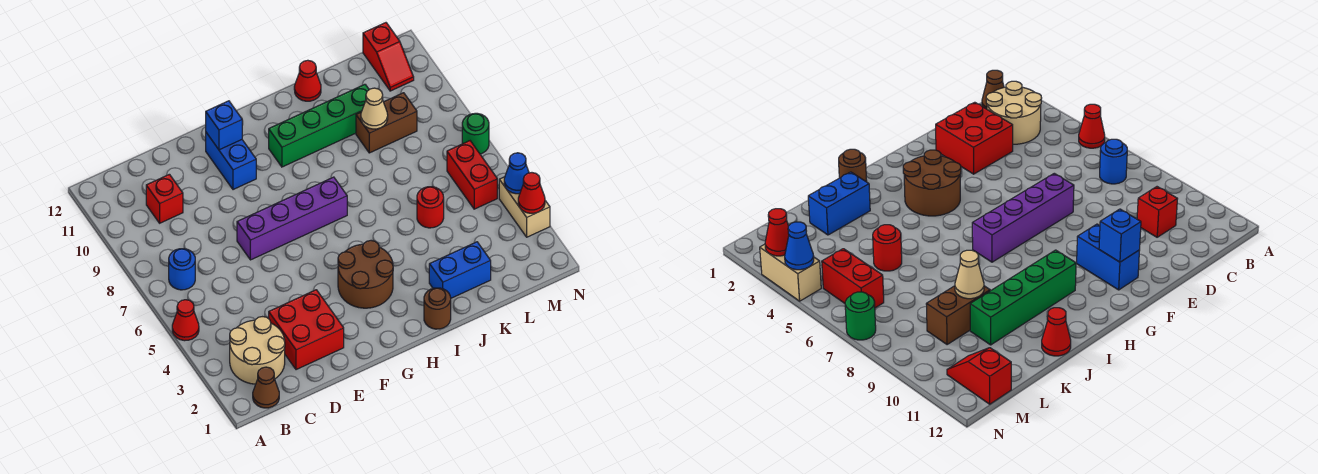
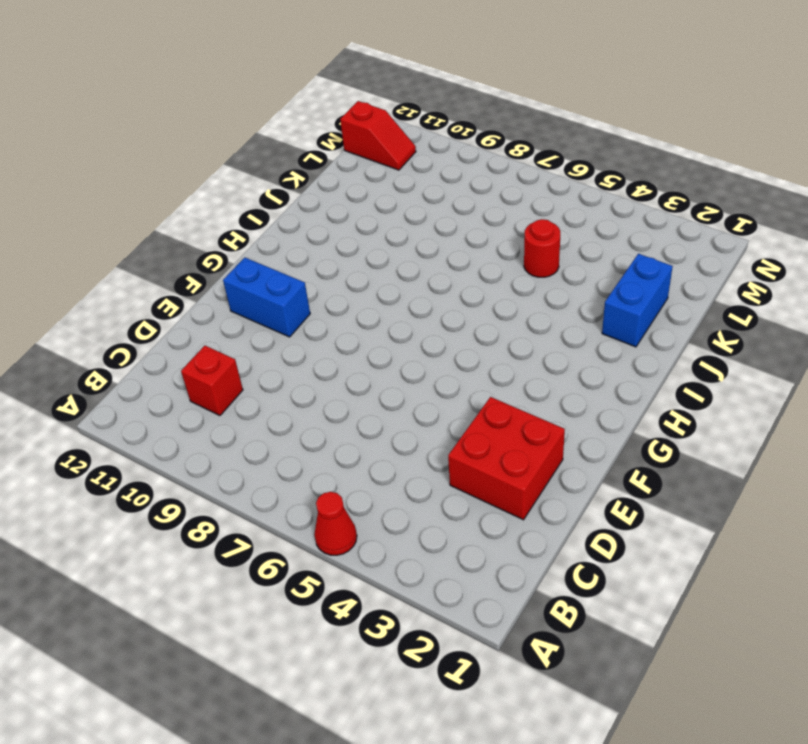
none -> brown cone B1 level 1
none -> tan round brick B2:C3 level 1
none -> blue round brick B7 level 1

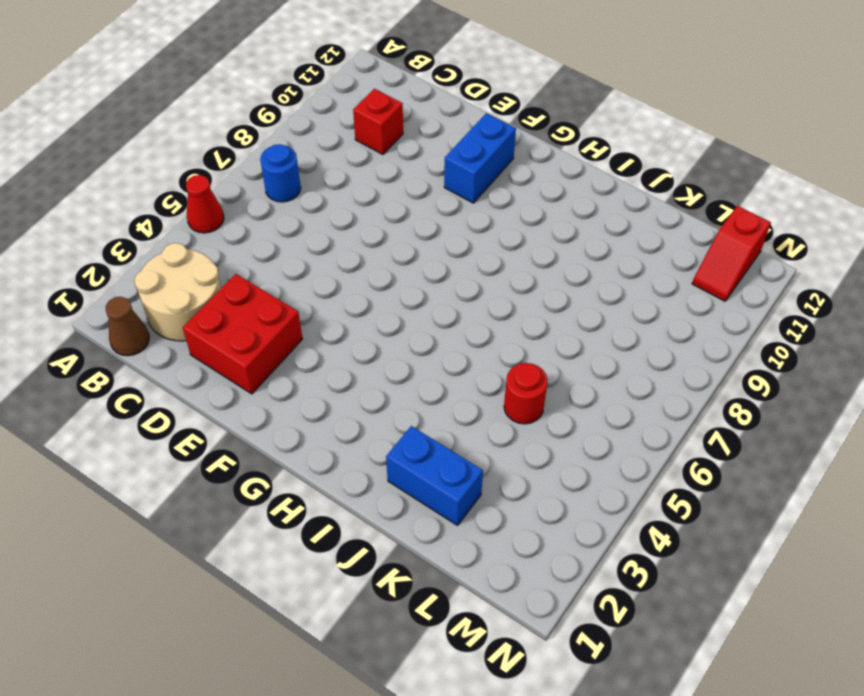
none -> purple brick E7:H7 level 1
none -> brown round brick G3:H4 level 1
none -> green brick H10:K10 level 1

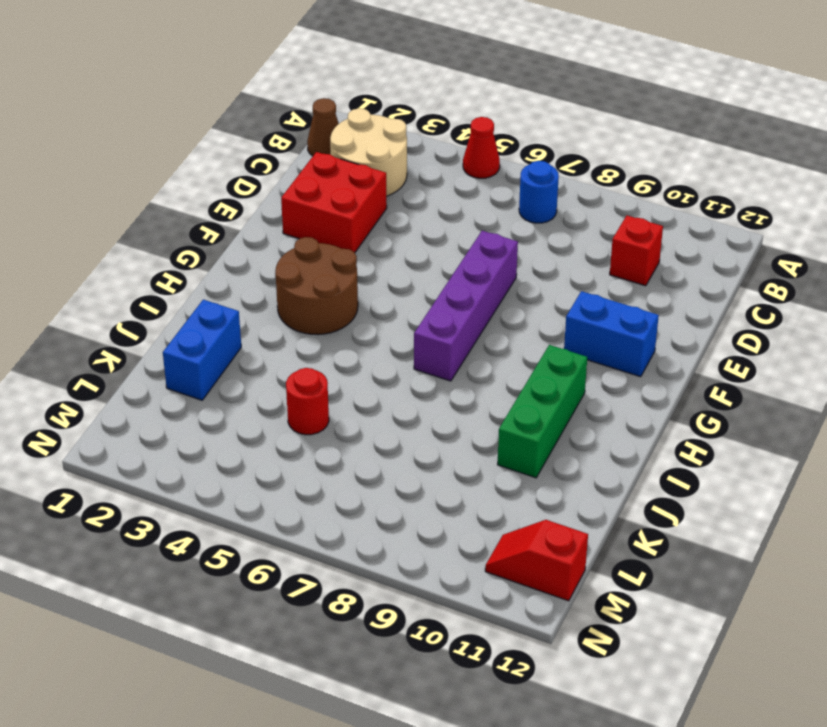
green brick H10:J10 level 1 -> green brick H10:K10 level 1
none -> brown round brick I1 level 1
none -> red cone J12 level 1
none -> brown brick K9:L9 level 1

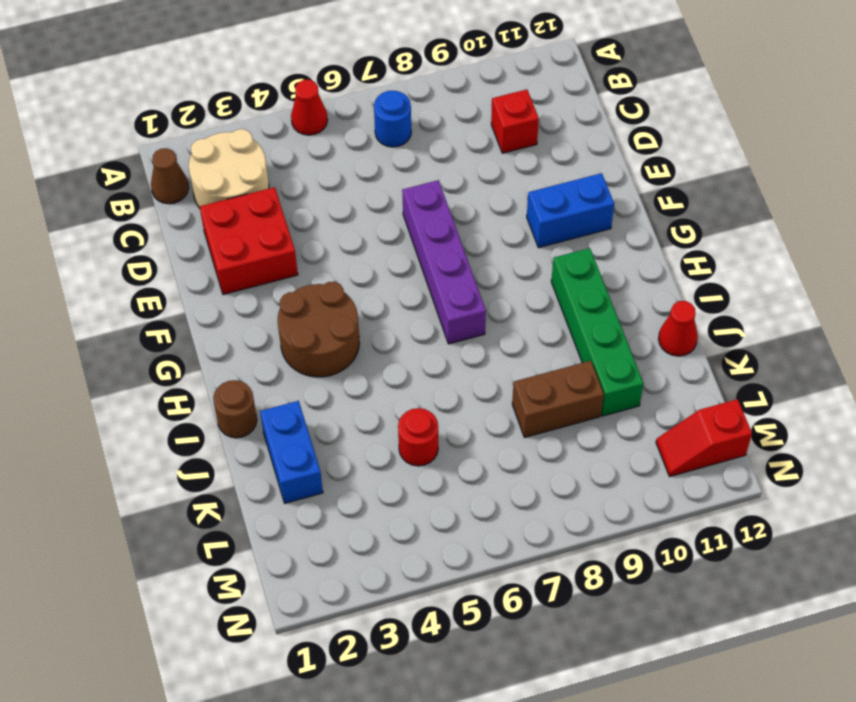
brown brick K8:K9 level 1 -> brown brick K9:L9 level 1
none -> red brick M5:M6 level 1
none -> tan brick N3:N4 level 1
none -> green round brick N7 level 1

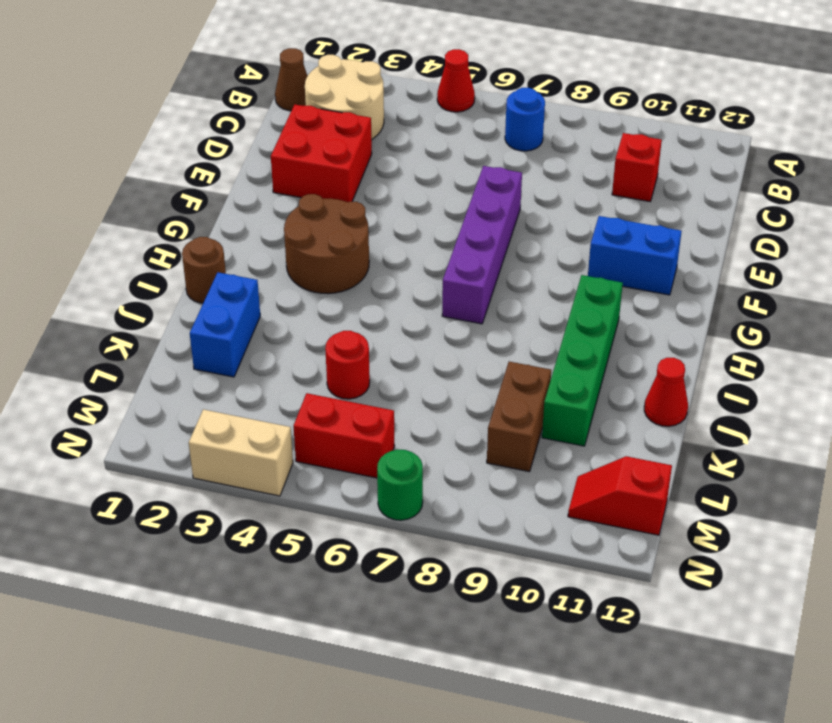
none -> blue brick F11 level 2
none -> tan cone K9 level 2
none -> red cone N3 level 2

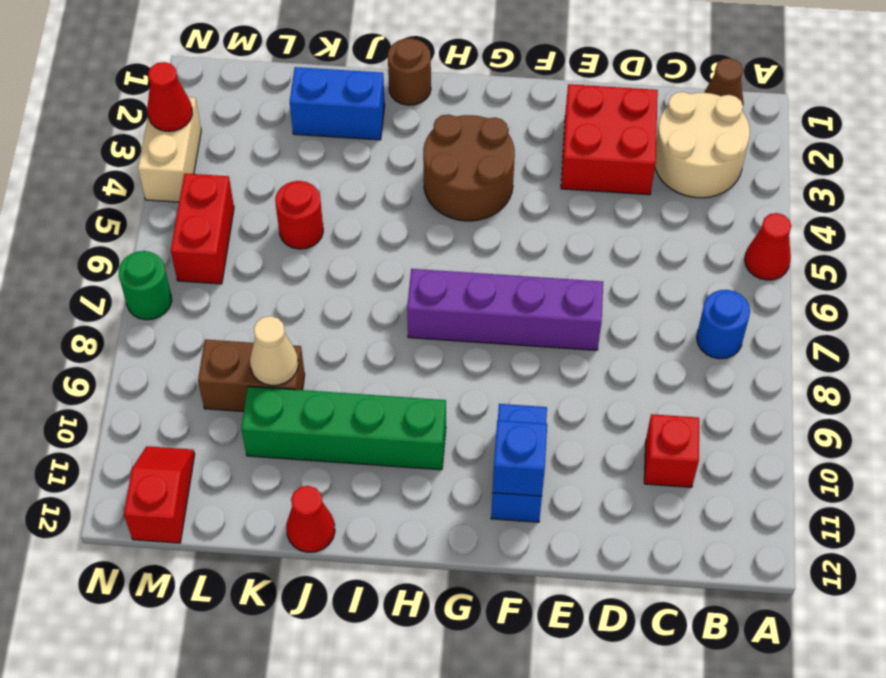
none -> blue cone N4 level 2

